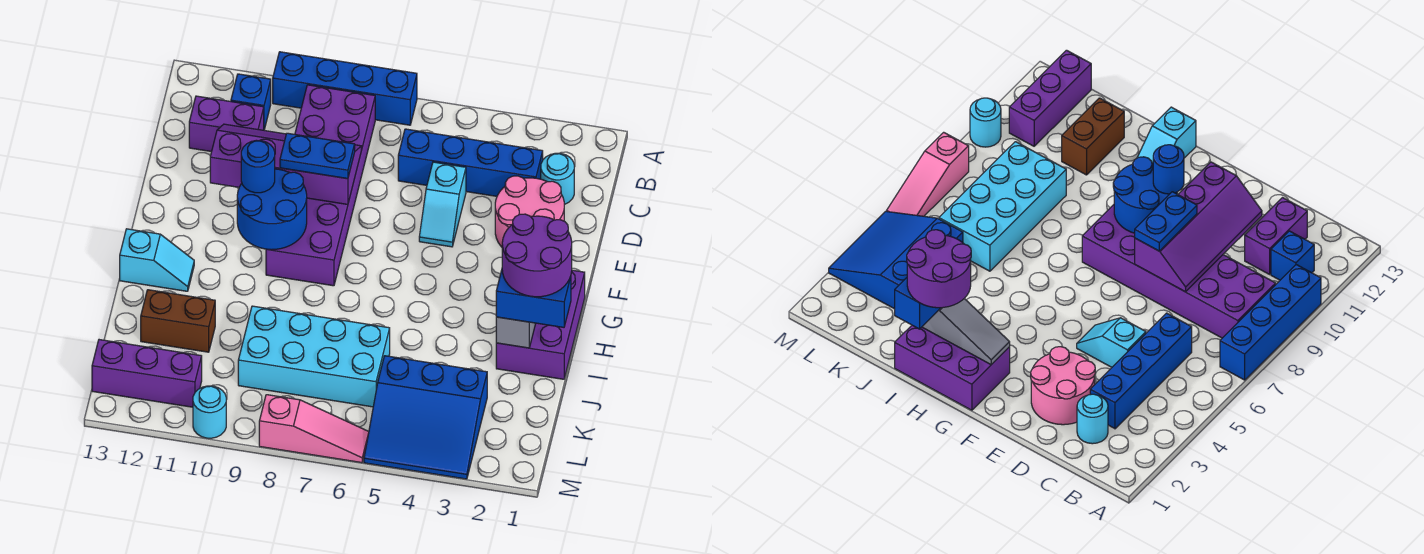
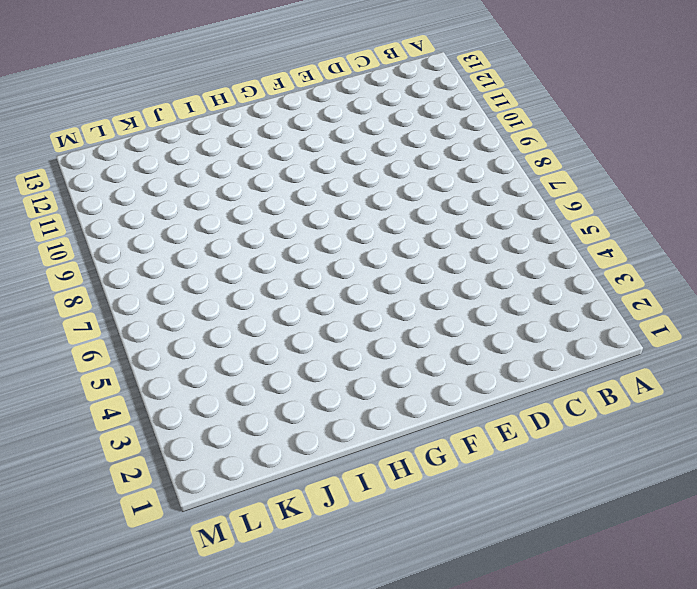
none -> blue brick A7:A10 level 1
none -> purple brick B8:G9 level 1
none -> blue brick B11 level 1

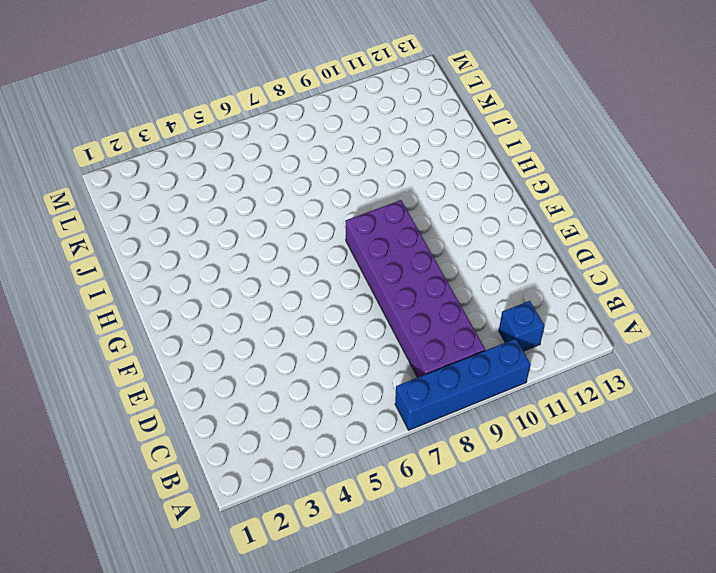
none -> cyan round brick C2 level 1
none -> blue brick C3:C6 level 1
none -> purple brick C11:C12 level 1

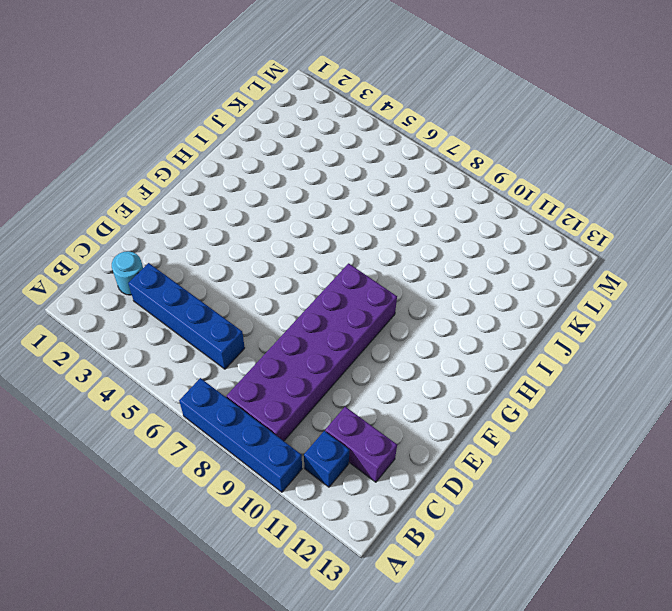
none -> pink round brick D2:E3 level 1
none -> cyan slope D5:E5 level 1 top D
none -> purple brick G1:I2 level 1

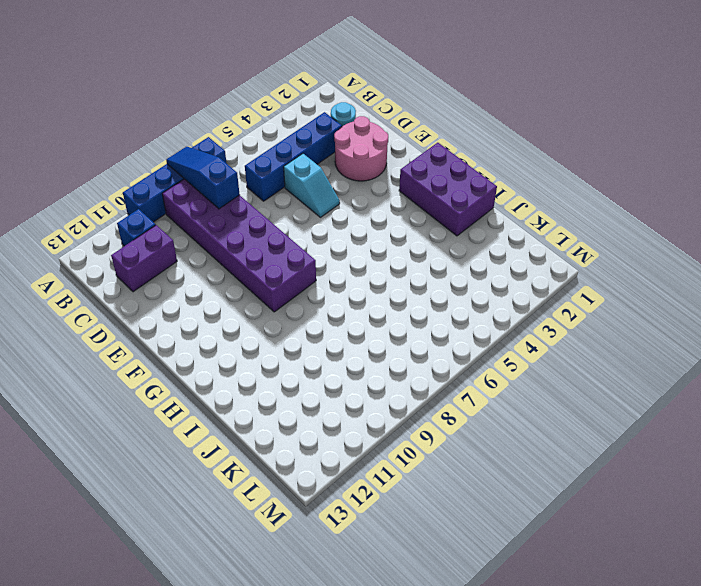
blue slope A8:C8 level 2 top C -> none
none -> cyan slope H12:H13 level 1 top 13
none -> cyan brick J6:K9 level 1
none -> brown brick J11:J12 level 1

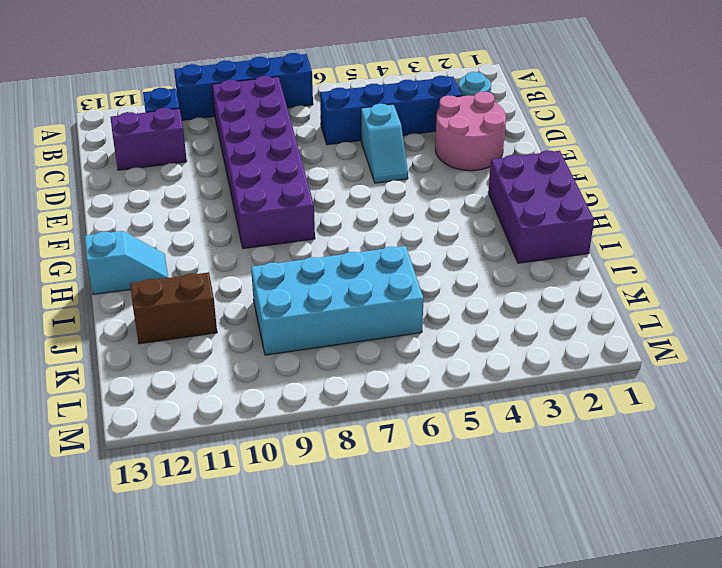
none -> blue slope K3:M5 level 1 top K
none -> purple brick L11:L13 level 1
none -> pink slope M6:M8 level 1 top 8

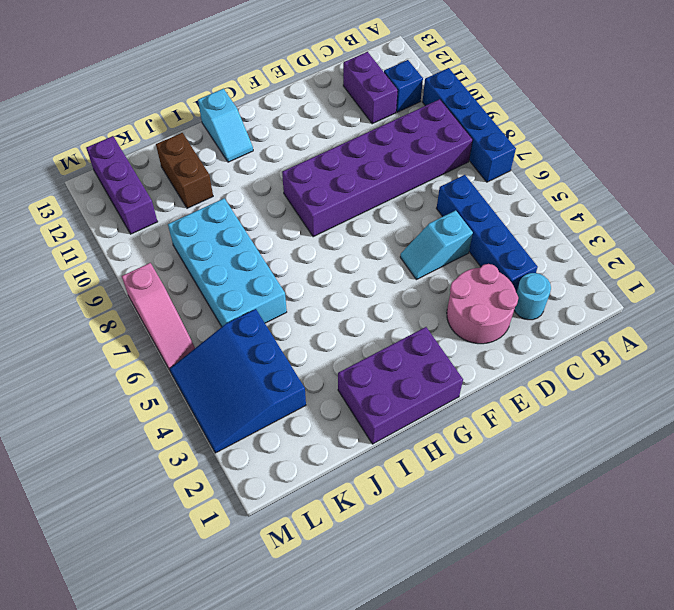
none -> cyan round brick M10 level 1
none -> purple slope D8:E11 level 2 top E
none -> blue round brick F9:G10 level 2

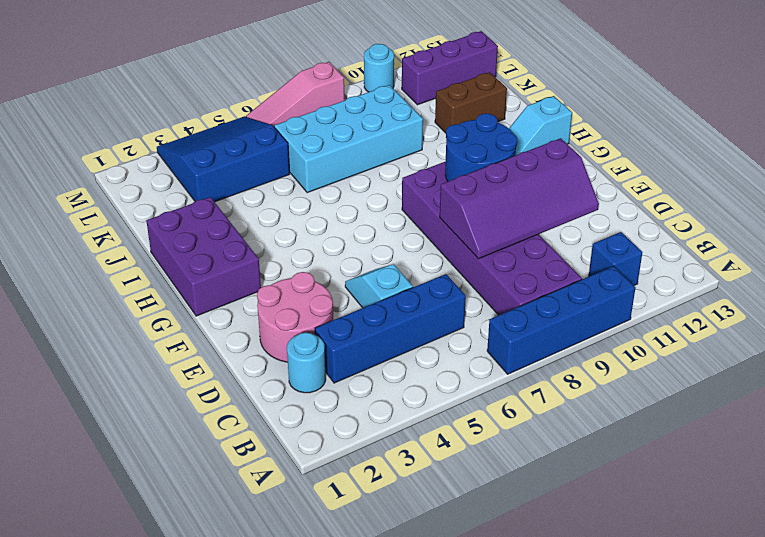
none -> purple brick C11:C12 level 1
none -> grey slope G2:I2 level 2 top I
none -> blue plate E8:E9 level 3

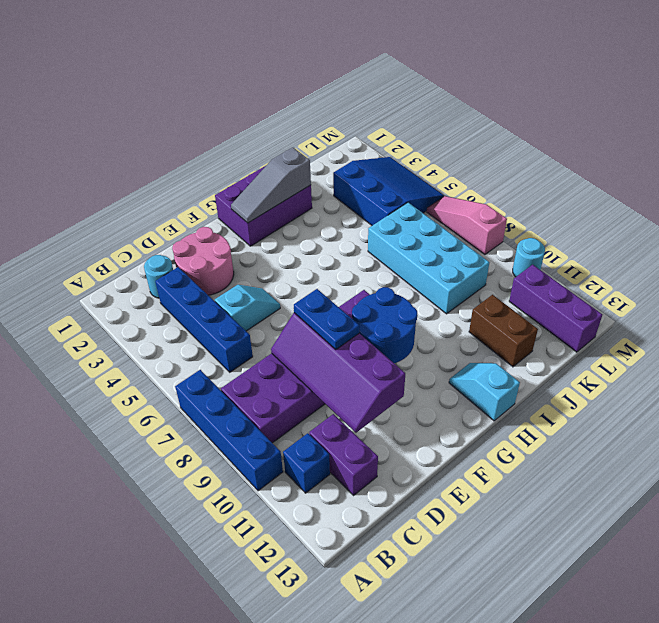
none -> blue round brick F10 level 3
none -> blue brick I1:I2 level 3
none -> purple round brick H1:I2 level 4

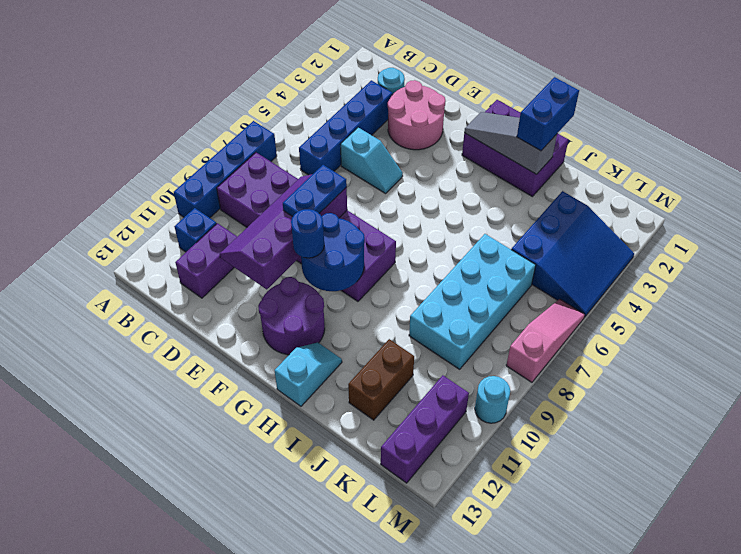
purple round brick F11:G12 level 1 -> purple round brick H1:I2 level 4

